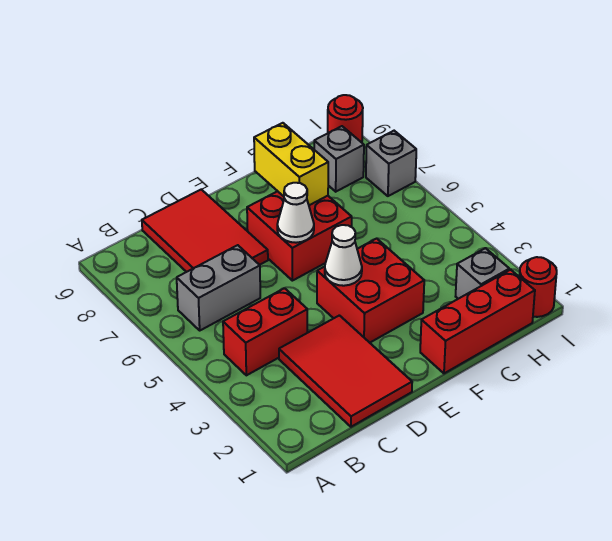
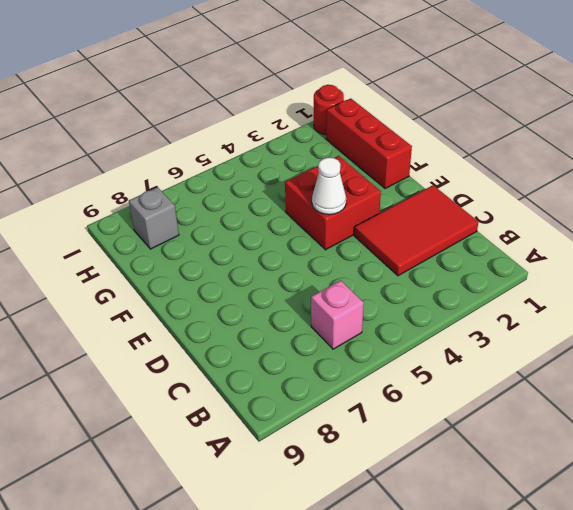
pink brick B6 level 1 -> grey brick B6:C6 level 1
none -> red brick B4:C4 level 1
none -> red tile C7:D9 level 1
none -> red brick E6:F7 level 1

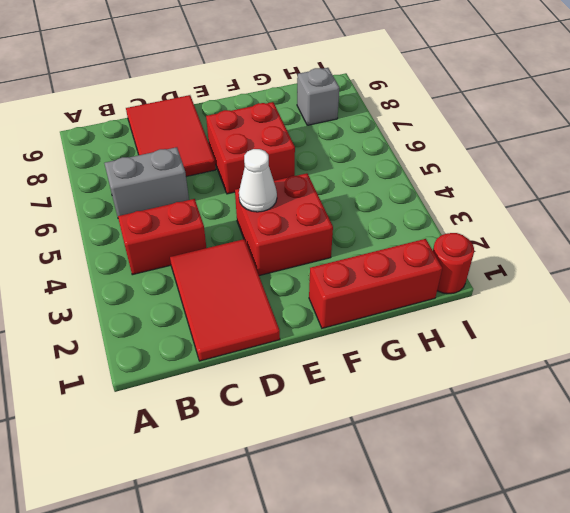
none -> grey brick H2 level 1
none -> grey brick I7 level 1
none -> red round brick I9 level 1

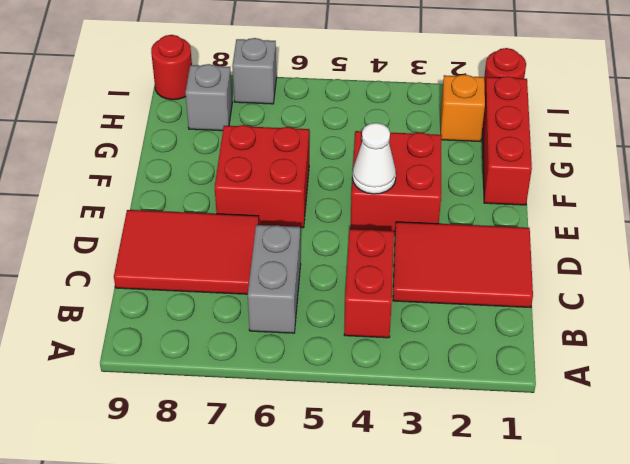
orange brick H2 level 1 -> grey brick H2 level 1
none -> white cone E6 level 2
none -> yellow brick F7:F8 level 2

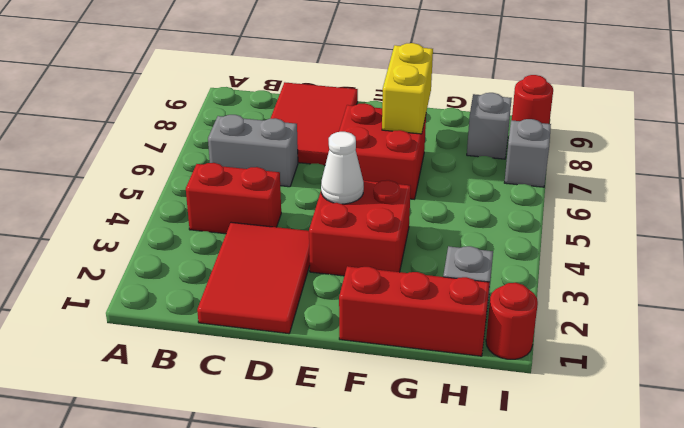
none -> white cone E6 level 2

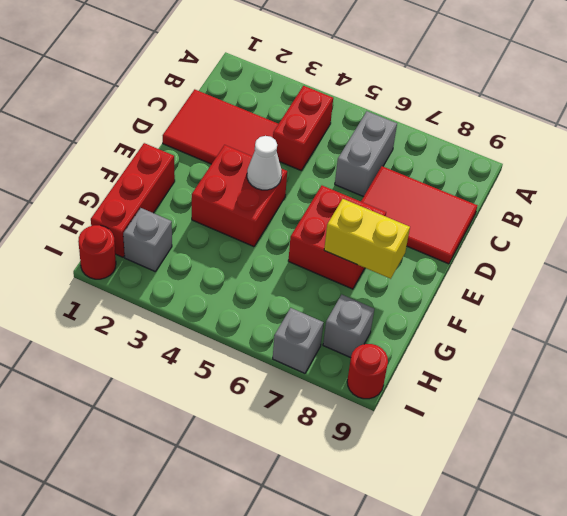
none -> white cone E6 level 2

